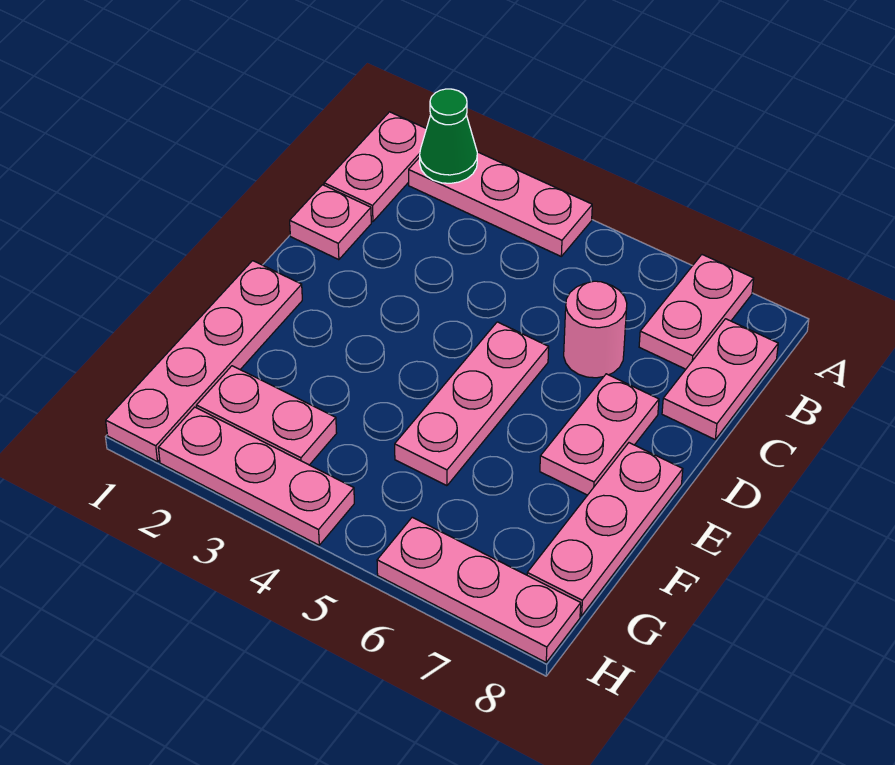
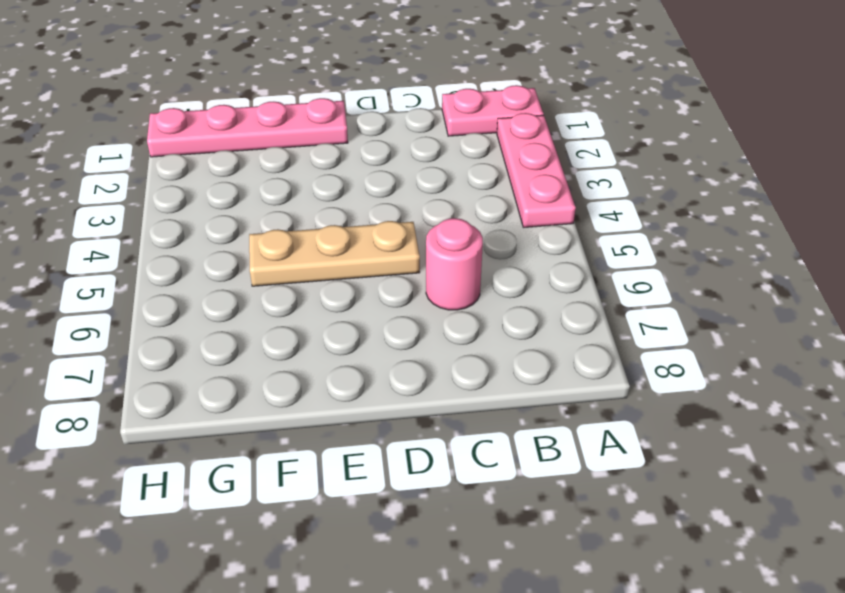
tan plate D5:F5 level 1 -> pink plate D5:F5 level 1
none -> pink plate A7:B7 level 1
none -> pink plate B8:C8 level 1
none -> pink plate C1 level 1

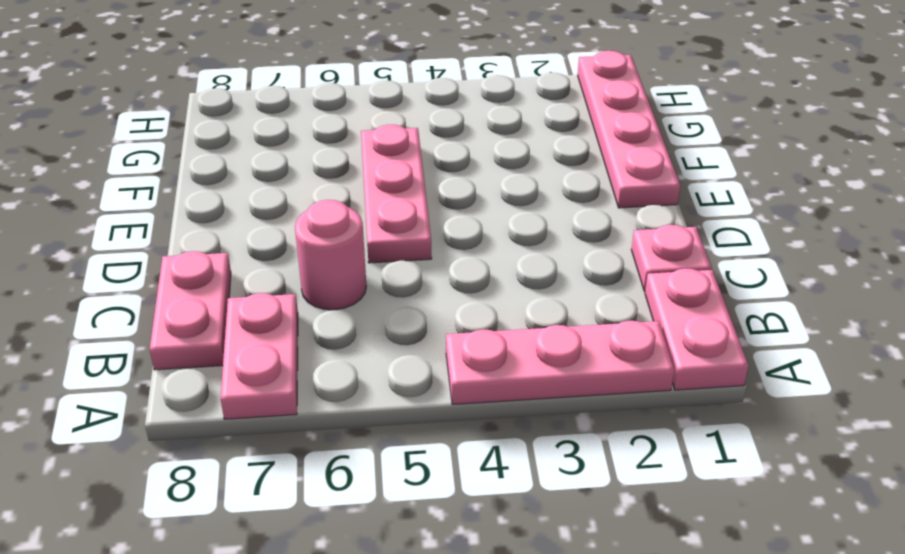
none -> pink plate D7:E7 level 1
none -> pink plate E8:G8 level 1
none -> pink plate G2:G3 level 1

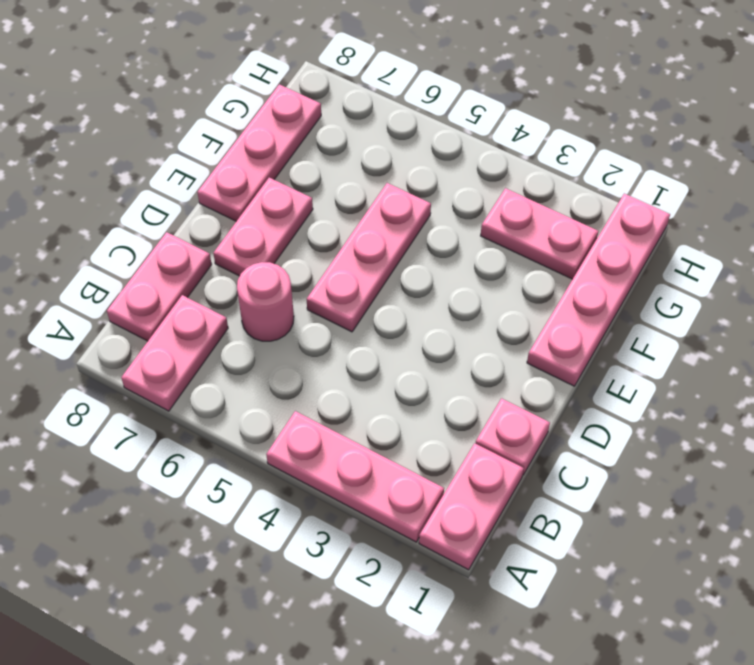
none -> pink plate H2:H4 level 1
none -> pink plate H6:H8 level 1
none -> green cone A2 level 2

